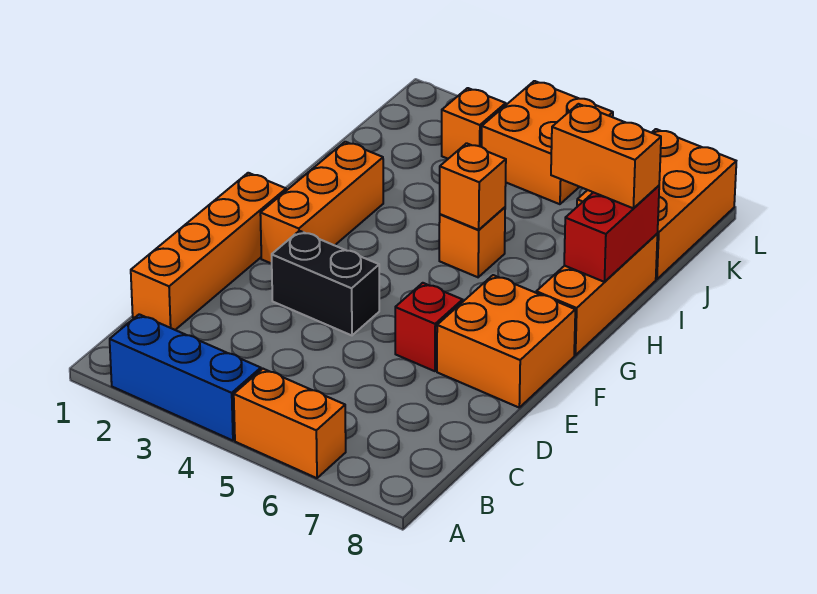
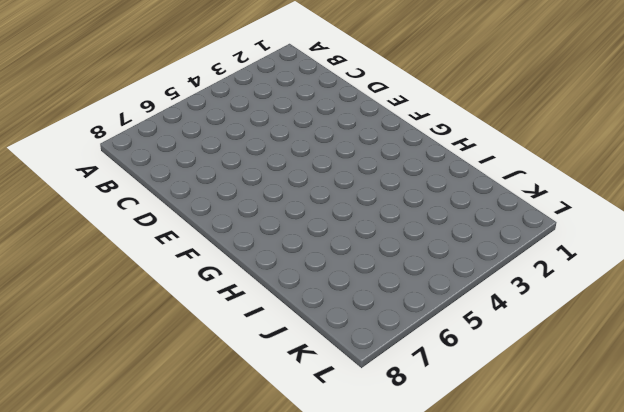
none -> blue brick A2:A4 level 1
none -> orange brick A5:A6 level 1
none -> orange brick C1:F1 level 1

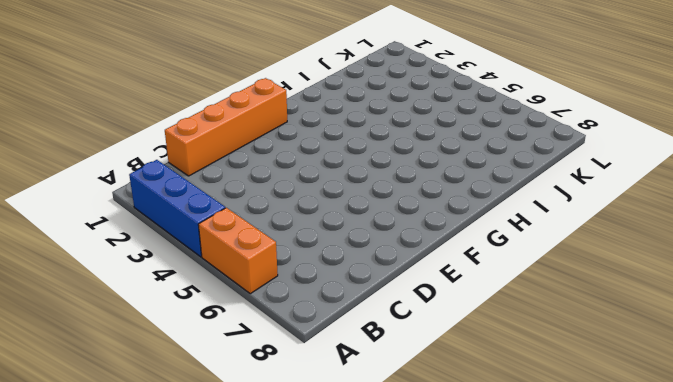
none -> black brick E3:E4 level 1
none -> red brick E6 level 1
none -> orange brick E7:F8 level 1

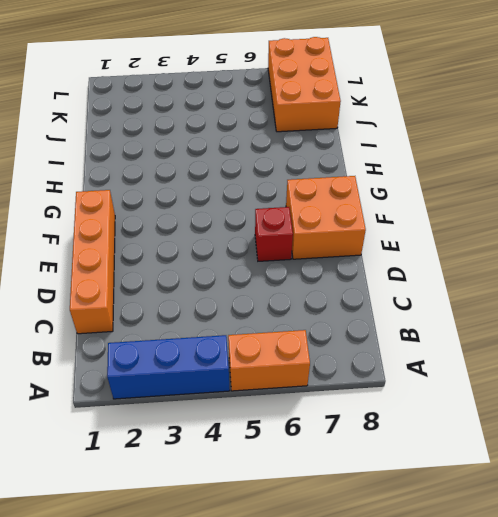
none -> black brick E3:E4 level 1
none -> orange brick F2:H2 level 1
none -> orange brick G8:I8 level 1

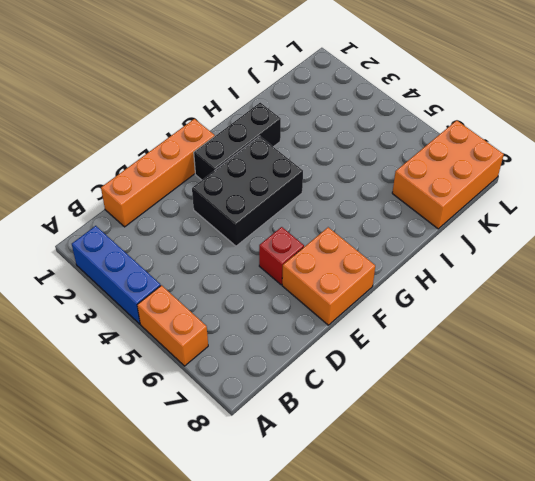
black brick E3:G4 level 1 -> black brick E3:E4 level 1
black brick F2:H2 level 1 -> orange brick F2:H2 level 1
none -> orange brick G8:I8 level 1
none -> orange brick H5 level 1
none -> orange brick K3 level 1

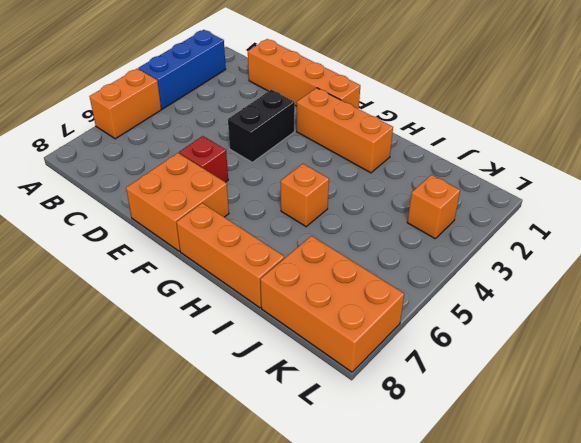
none -> orange brick K4:L5 level 1
none -> orange brick H5 level 2
none -> red brick H8:I8 level 2

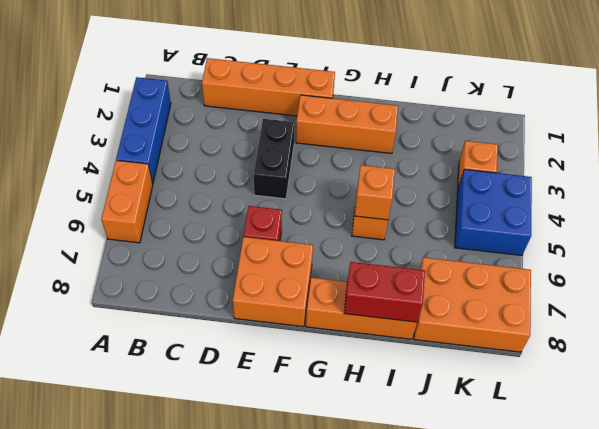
blue brick K4:L5 level 1 -> orange brick K4:L5 level 1
none -> orange brick I7:I8 level 3

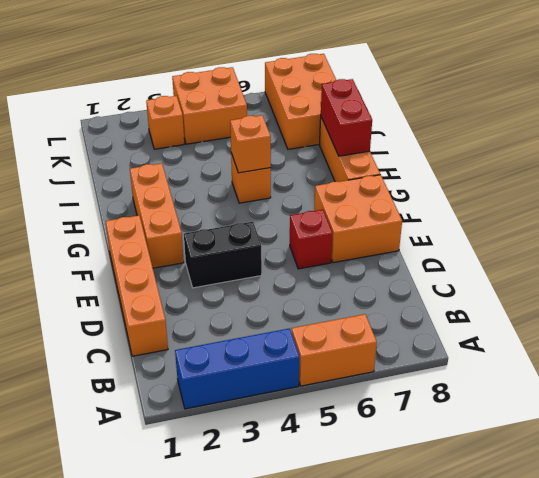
none -> orange brick I7:I8 level 3

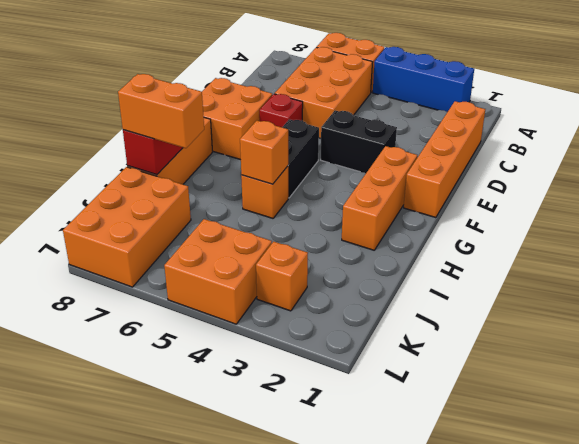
orange brick B5:D6 level 1 -> none
black brick F5:G5 level 1 -> none

